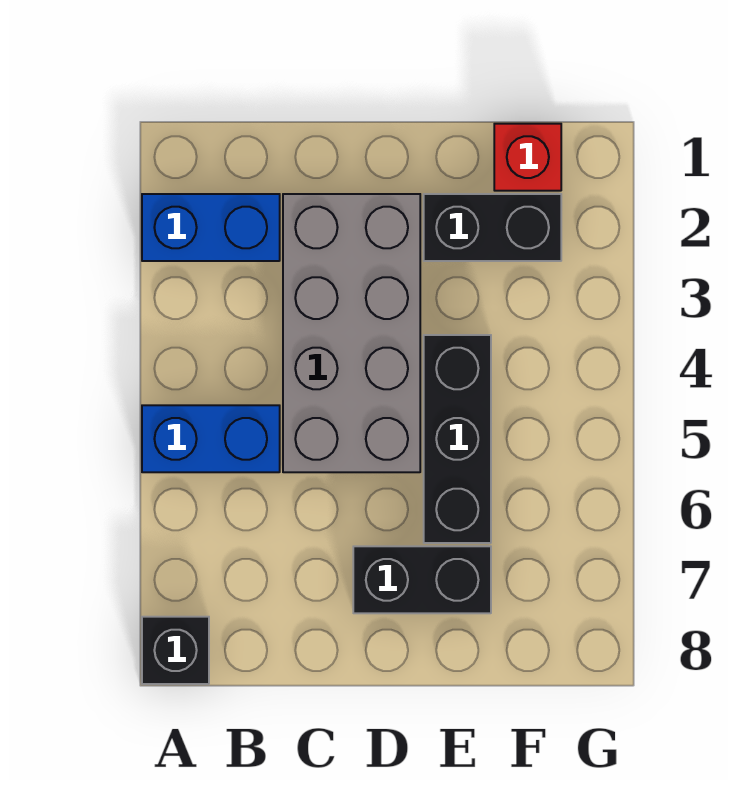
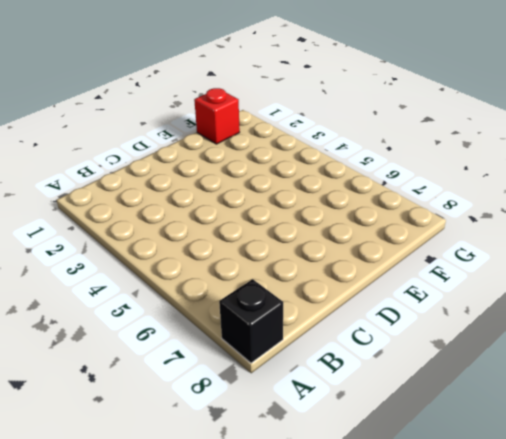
none -> blue brick A2:B2 level 1
none -> blue brick A5:B5 level 1

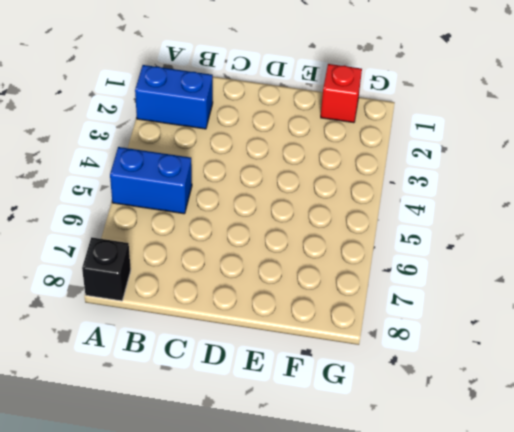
none -> grey brick C2:D5 level 1
none -> black brick D7:E7 level 1

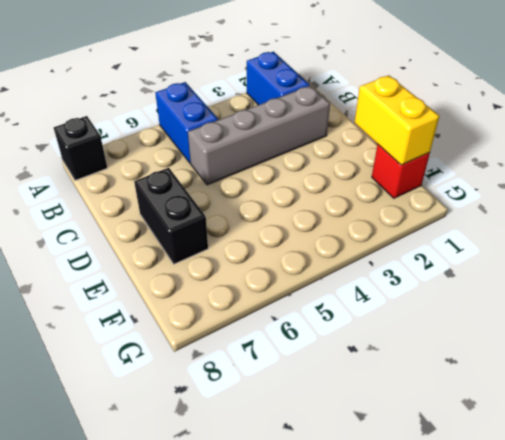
grey brick C2:C5 level 1 -> grey brick C2:D5 level 1
yellow brick E1:F1 level 2 -> none
none -> black brick E2:F2 level 1
none -> black brick E4:E6 level 1

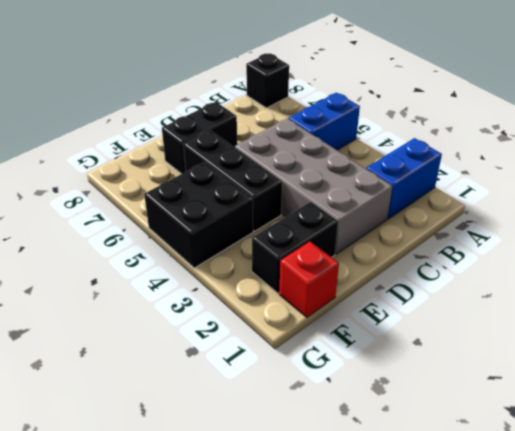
black brick F4:G5 level 1 -> none

